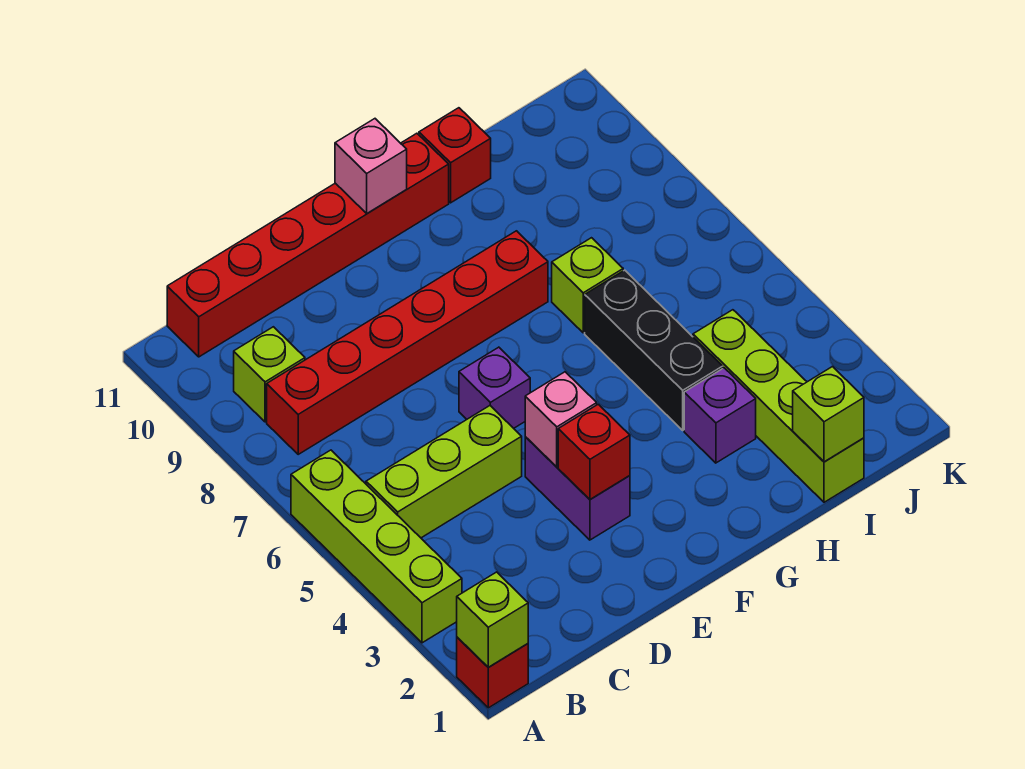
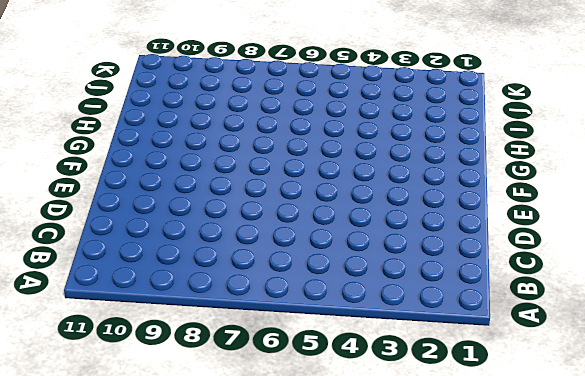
none -> red brick A1 level 1
none -> lime brick A3:A6 level 1
none -> lime brick B5:D5 level 1

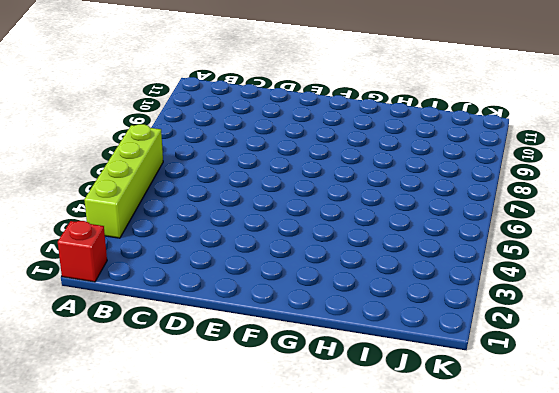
none -> lime brick B5:D5 level 1
none -> red brick B8:G8 level 1
none -> lime brick B9 level 1

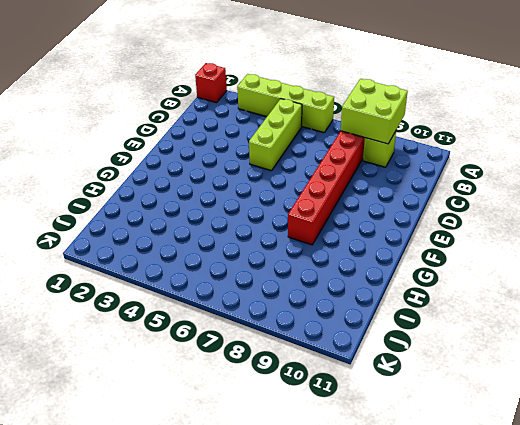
lime brick A8:B9 level 2 -> none
none -> red brick B11:G11 level 1
none -> purple brick E3:E4 level 1
none -> purple brick E6 level 1

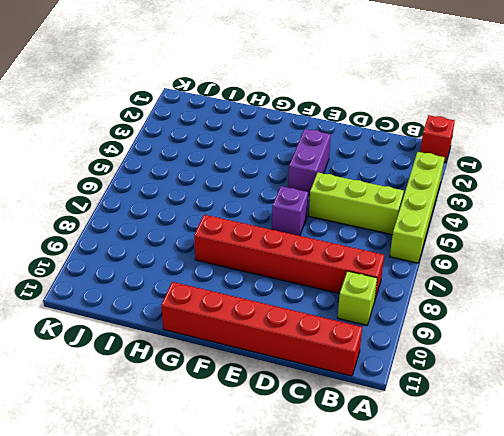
none -> purple brick H3 level 1
none -> black brick H4:H6 level 1
none -> lime brick H7 level 1

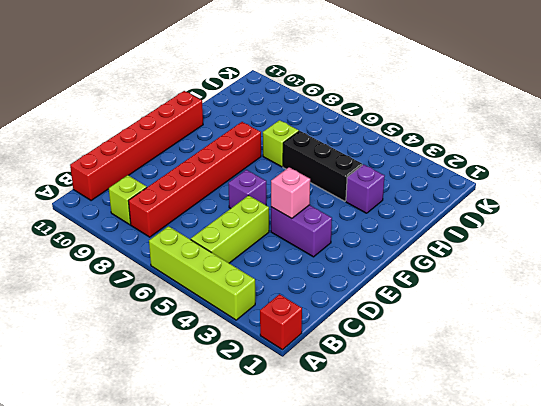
none -> red brick H11 level 1
none -> lime brick I1:I4 level 1
none -> lime brick A1 level 2

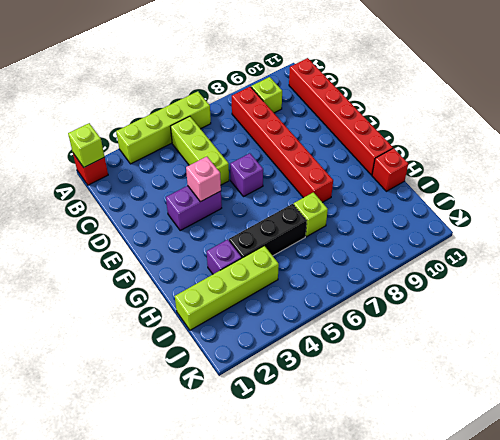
none -> red brick E3 level 2
none -> pink brick F11 level 2
none -> lime brick I1 level 2

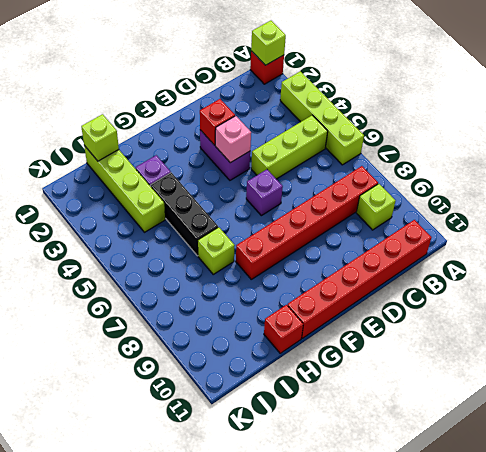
none -> pink brick F11 level 2

